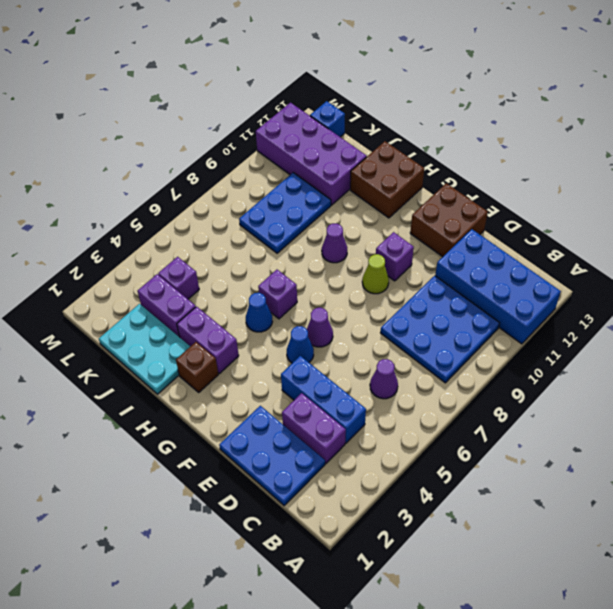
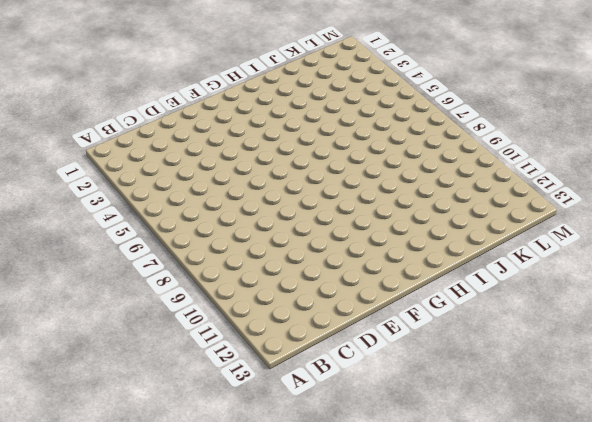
none -> blue brick A11:D12 level 1
none -> blue plate B8:D10 level 1
none -> blue plate C1:E2 level 1

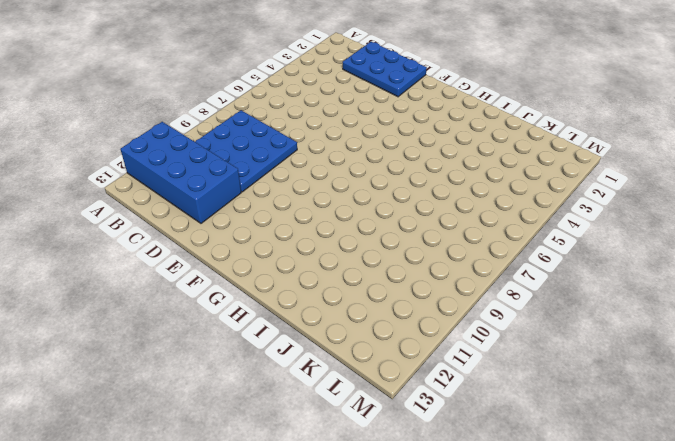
none -> purple brick C3:D3 level 1
none -> blue brick C4:E4 level 1
none -> purple cone C6 level 1

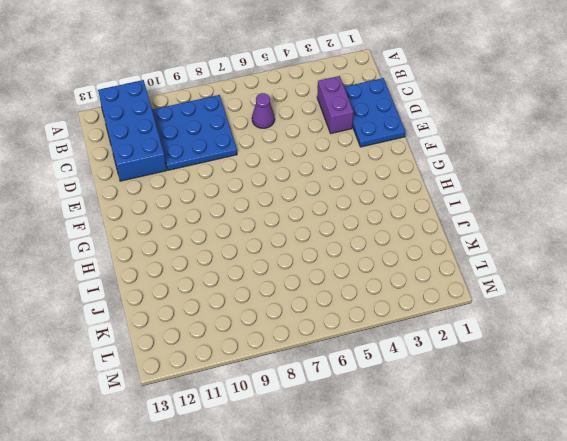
none -> blue brick C4:E4 level 1
none -> brown brick E12:F13 level 1
none -> blue cone F5 level 1

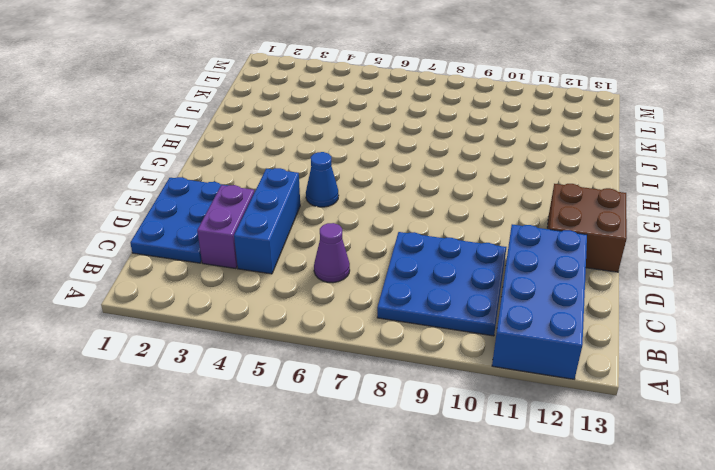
none -> purple cone F6 level 1
none -> lime cone F9 level 1
none -> purple brick F10 level 1

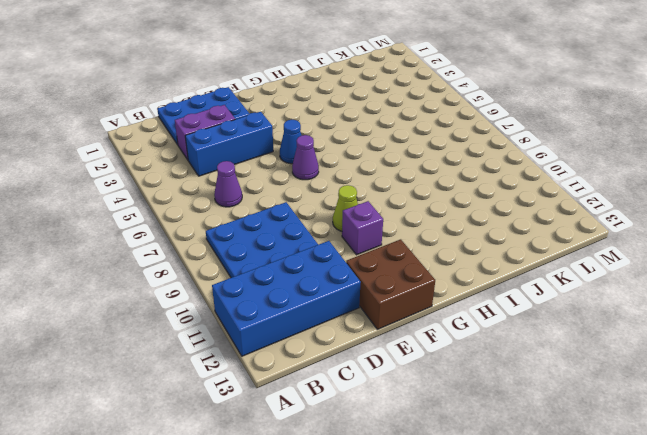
none -> brown brick H2 level 1
none -> purple brick H3:I3 level 1
none -> blue cone H5 level 1

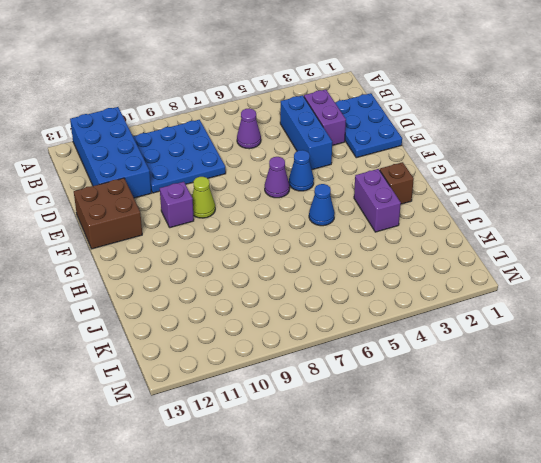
none -> purple brick H6 level 1
none -> purple cone H9 level 1
none -> brown brick H12:I13 level 1

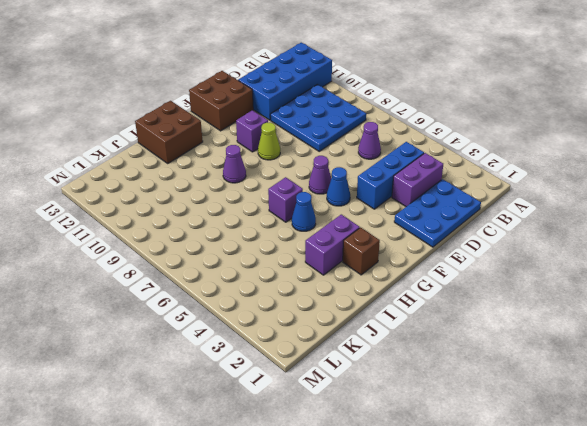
none -> cyan plate I1:K2 level 1
none -> purple brick J3:K3 level 1
none -> blue plate J8:K10 level 1

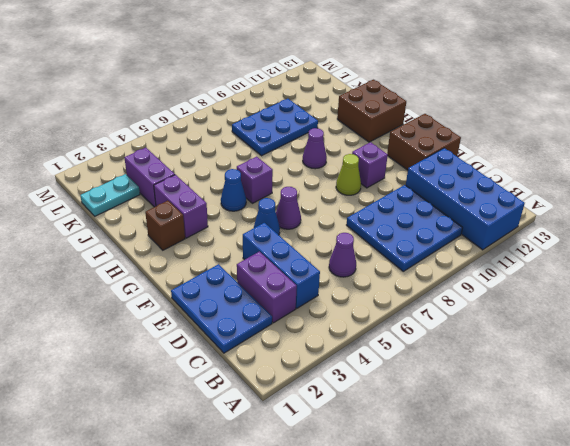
cyan plate K1:K2 level 1 -> cyan plate I1:K2 level 1
none -> purple brick J11:M12 level 1
none -> purple brick K4 level 1
none -> blue brick L13 level 1

